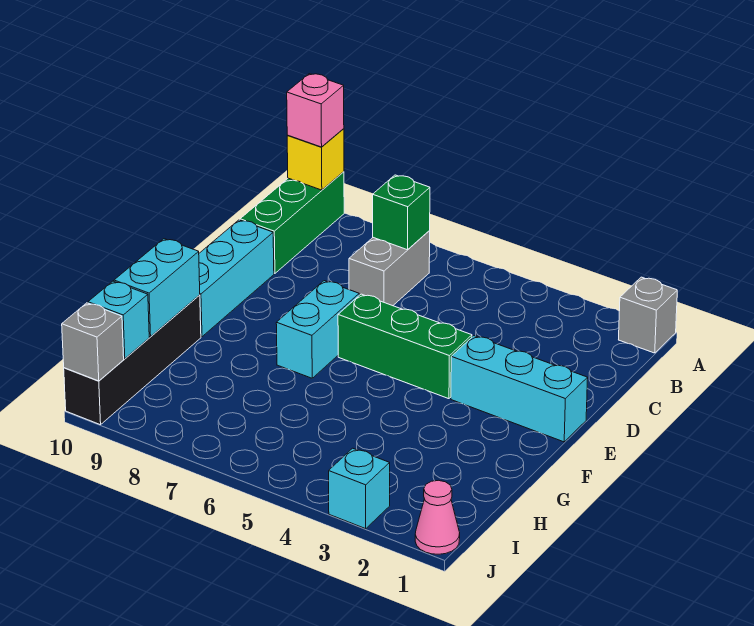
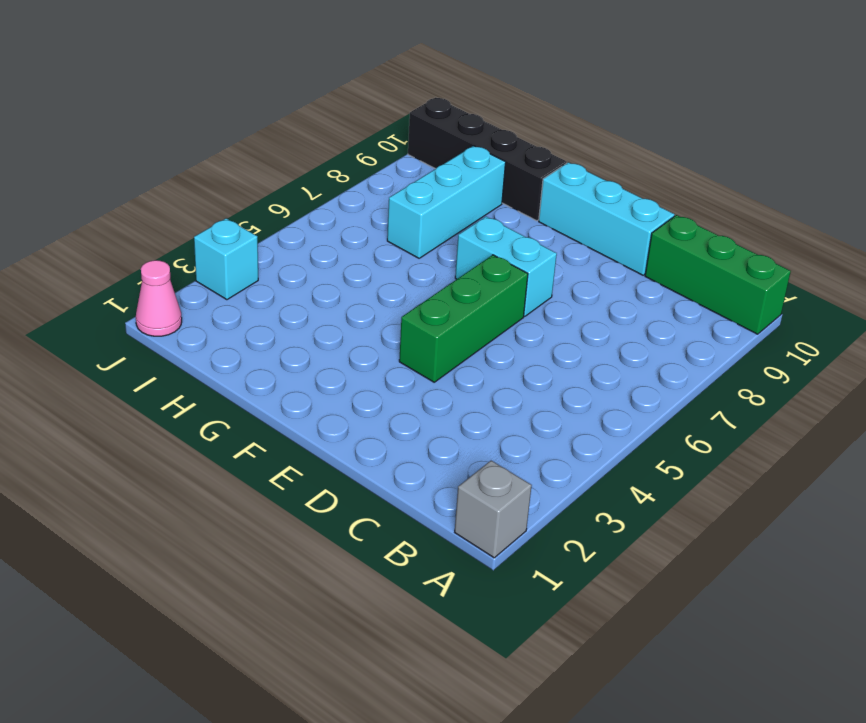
cyan brick H7:H9 level 1 -> cyan brick E1:E3 level 1
none -> grey brick B7:C7 level 1
none -> yellow brick A10 level 2
none -> green brick B7 level 2

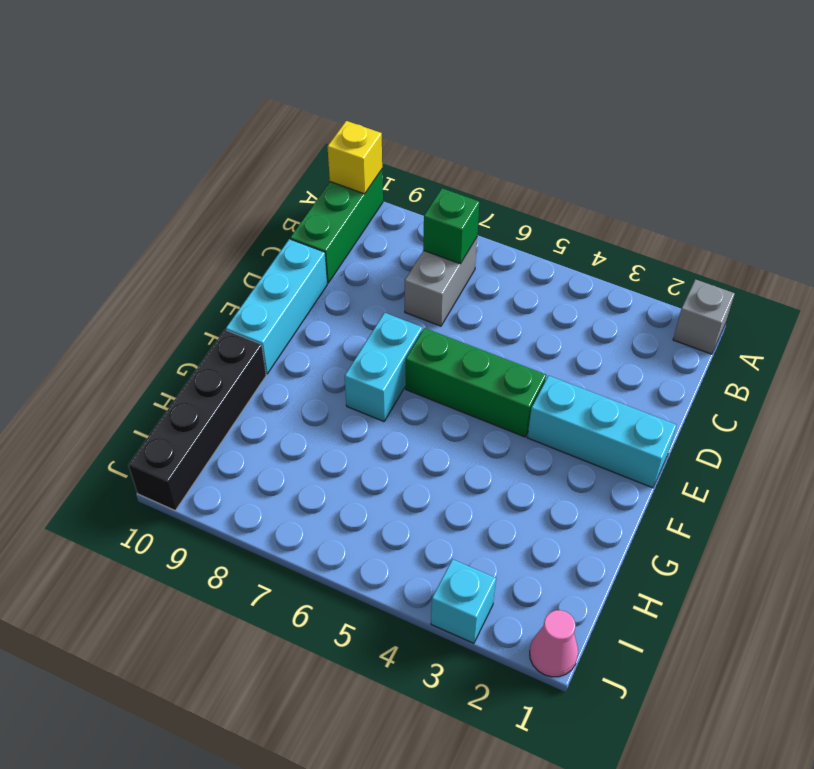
none -> cyan brick G10:H10 level 2
none -> cyan brick I10 level 2
none -> grey brick J10 level 2

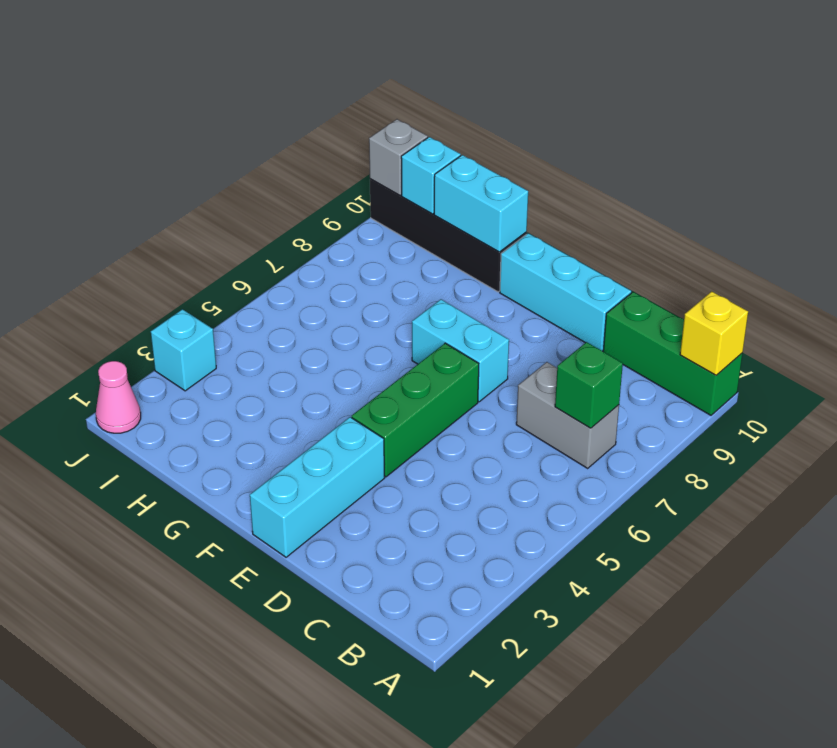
none -> grey brick A1 level 1
none -> pink brick A10 level 3

